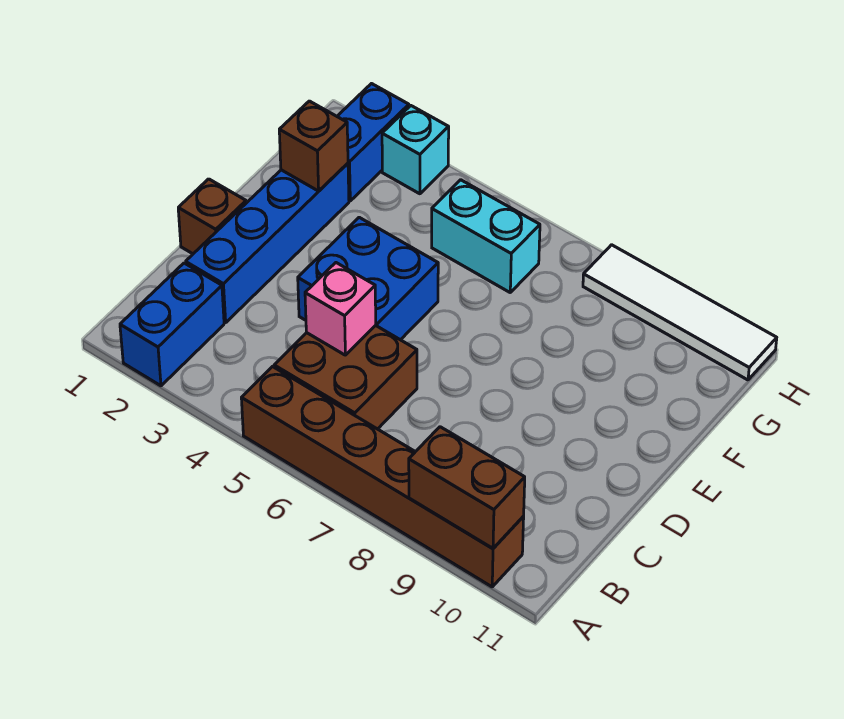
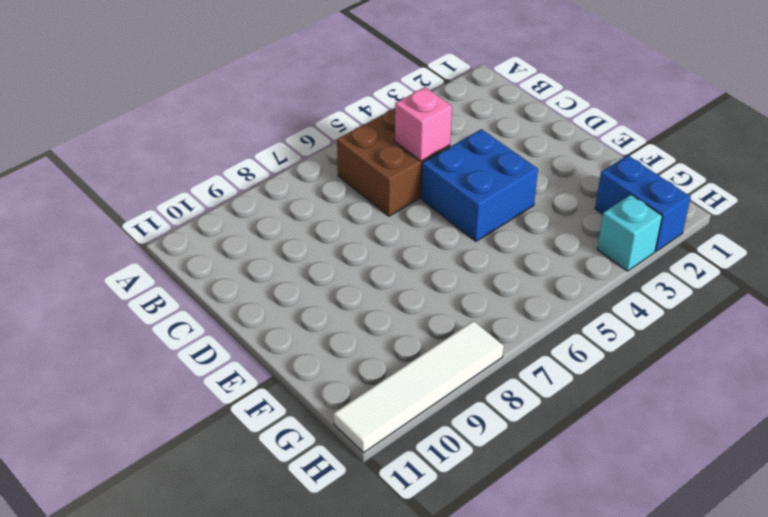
none -> blue brick A2:B2 level 1
none -> brown brick A5:A10 level 1
none -> blue brick C2:F2 level 1

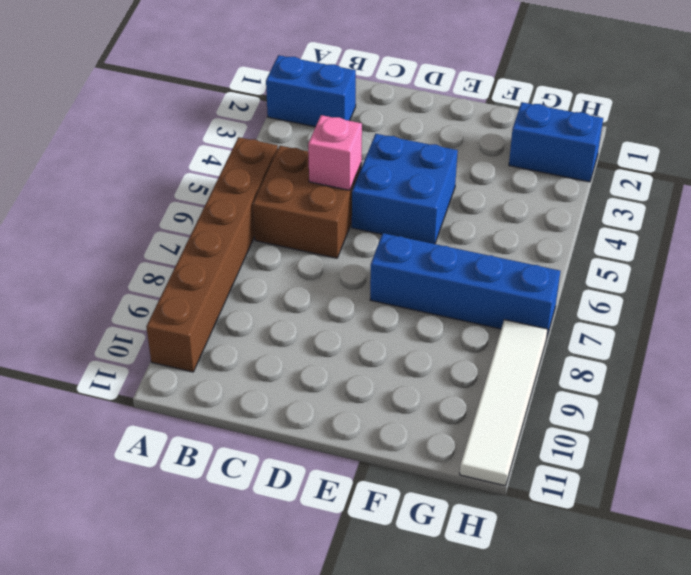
blue brick E7:H7 level 1 -> blue brick C2:F2 level 1
none -> brown brick D1 level 1
none -> cyan brick G5:G6 level 1
none -> cyan brick H3 level 1

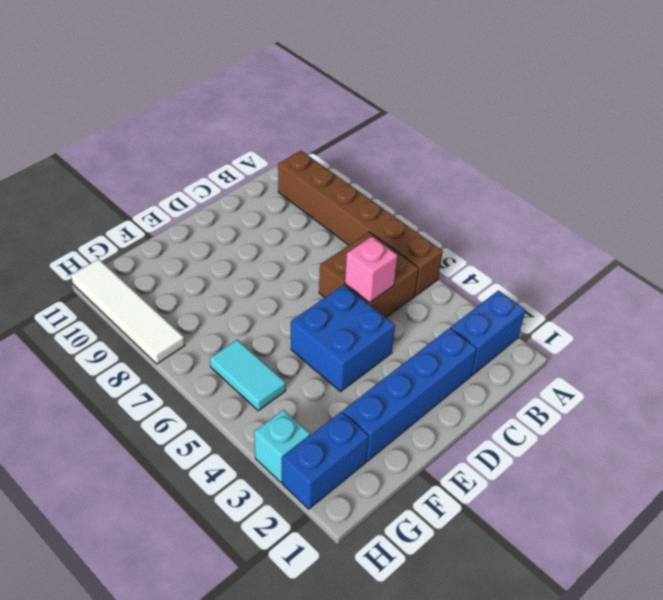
cyan tile G5:G6 level 1 -> cyan brick G5:G6 level 1
none -> brown brick D1 level 1
none -> brown brick A9:A10 level 2
none -> brown brick F2 level 2

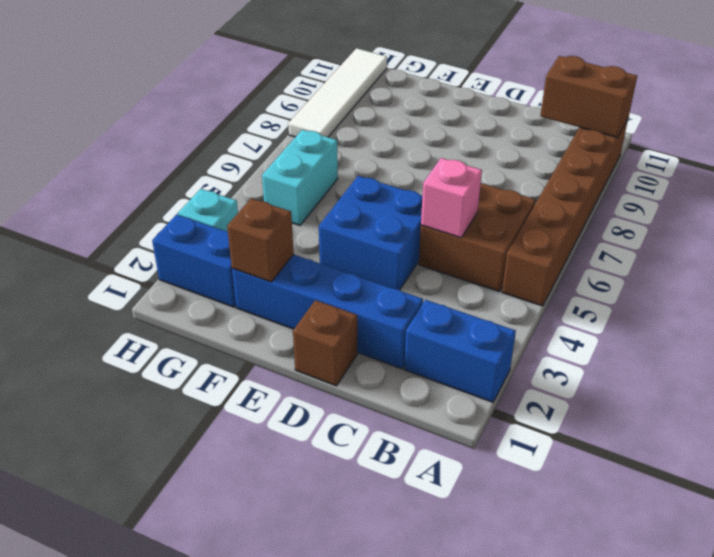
brown brick A10:B10 level 2 -> brown brick A9:A10 level 2

